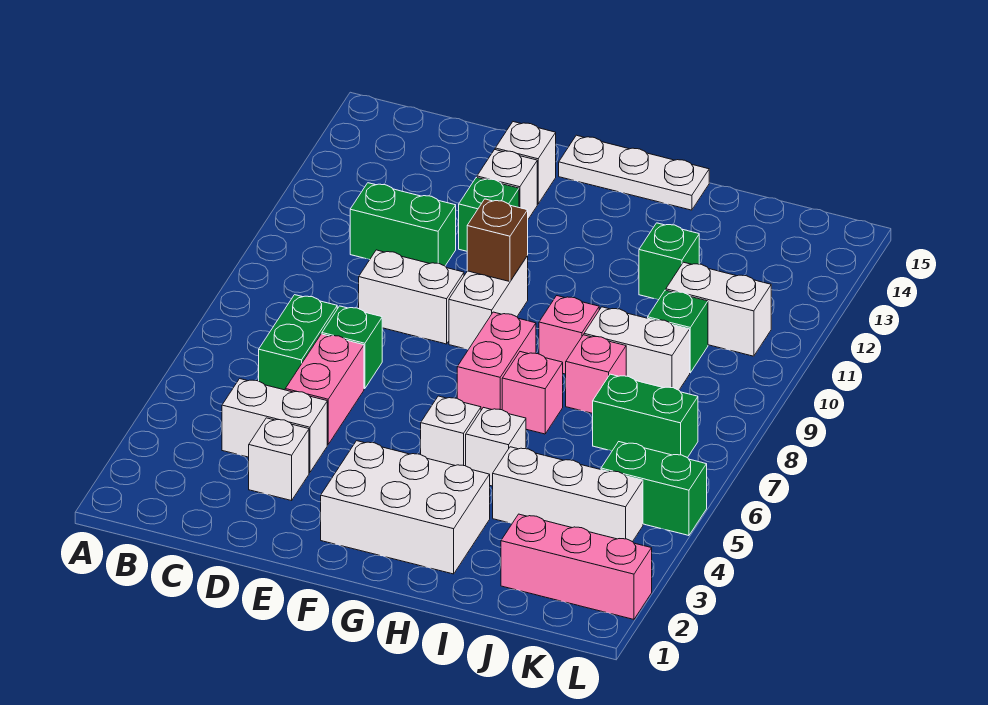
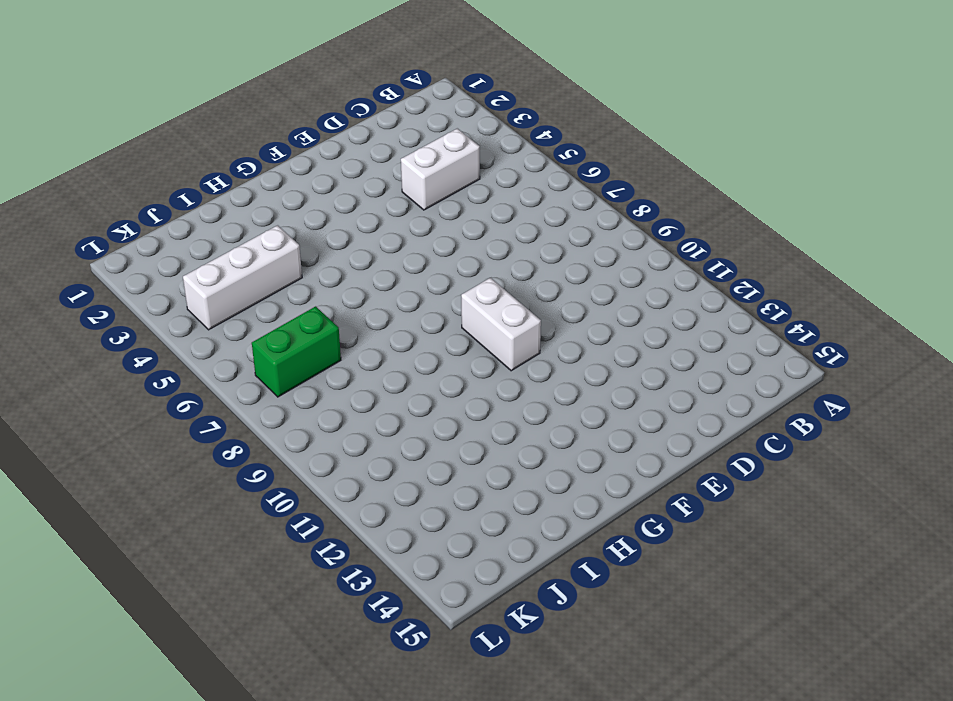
none -> green brick C6:C7 level 1
none -> green brick C11:D11 level 1
none -> white brick D3 level 1

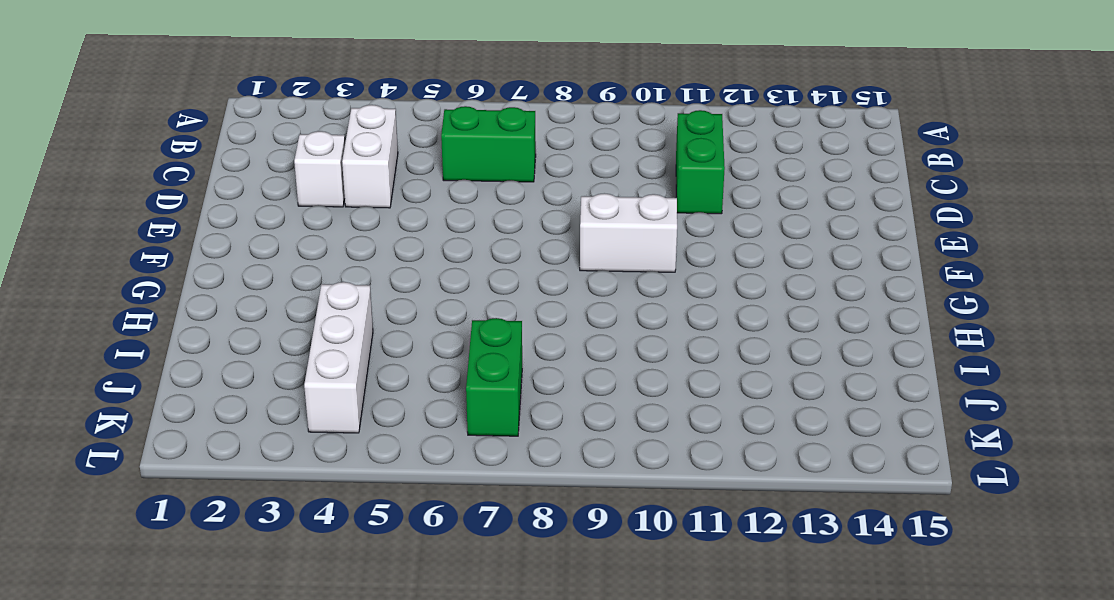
none -> pink brick D5:D6 level 1
none -> green brick D7 level 1
none -> white brick D9:E9 level 1

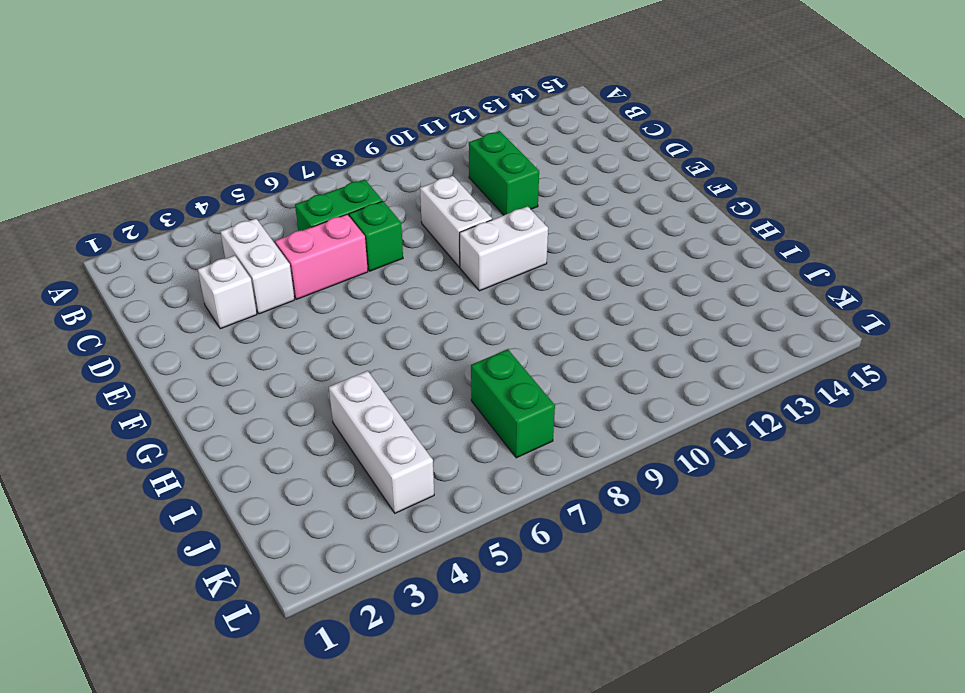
none -> green brick E12 level 1
none -> white brick E13 level 1
none -> white brick E14 level 1

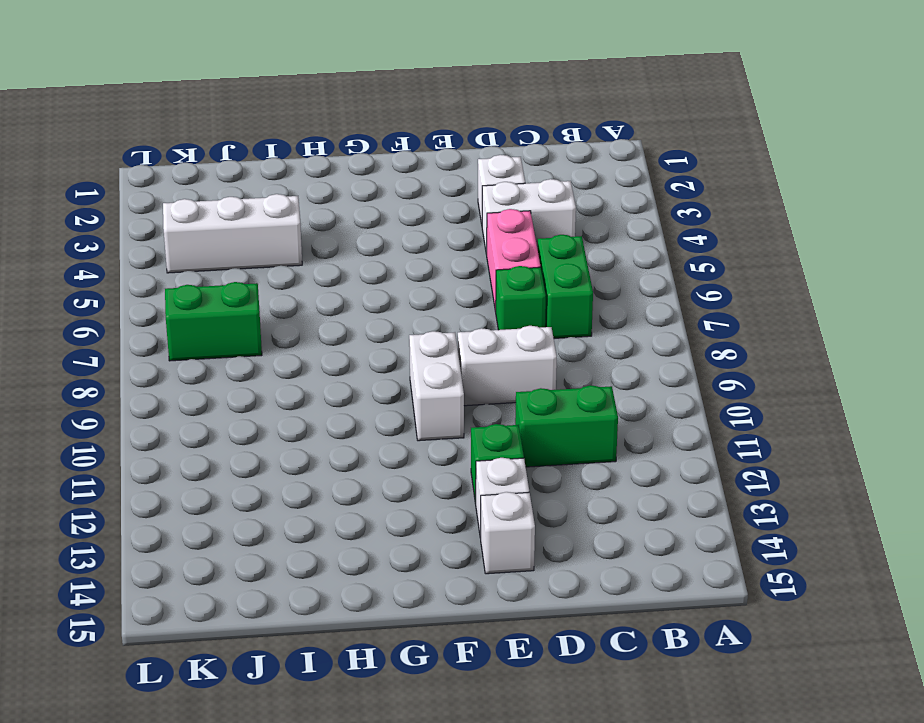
none -> white brick F2:H3 level 1
none -> white plate F15:H15 level 1
none -> white brick G5 level 1

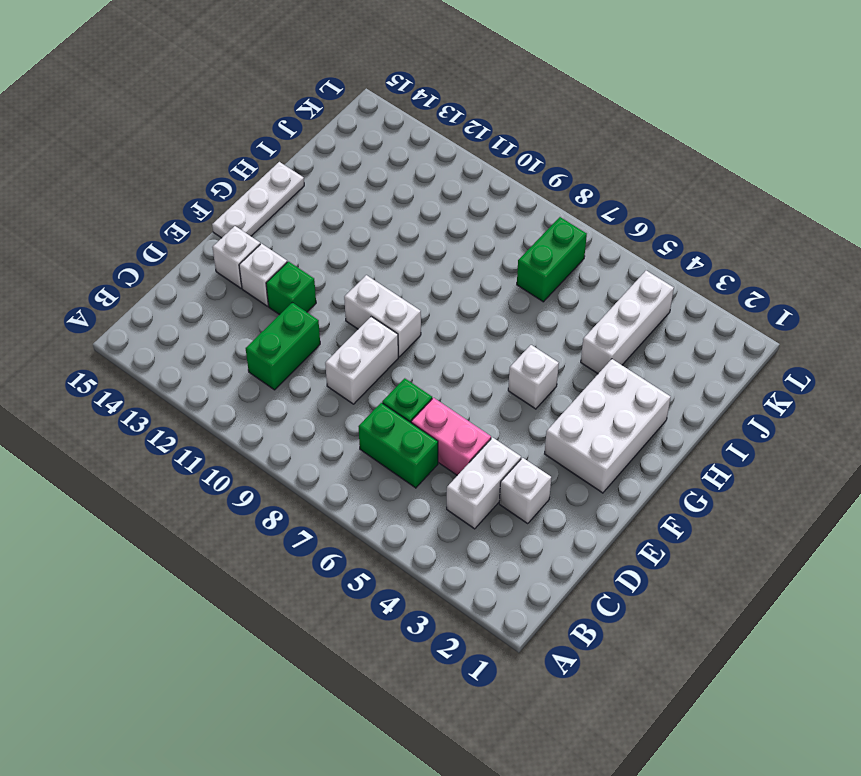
none -> pink brick G7:G8 level 1
none -> white brick H5 level 1
none -> pink brick H7 level 1

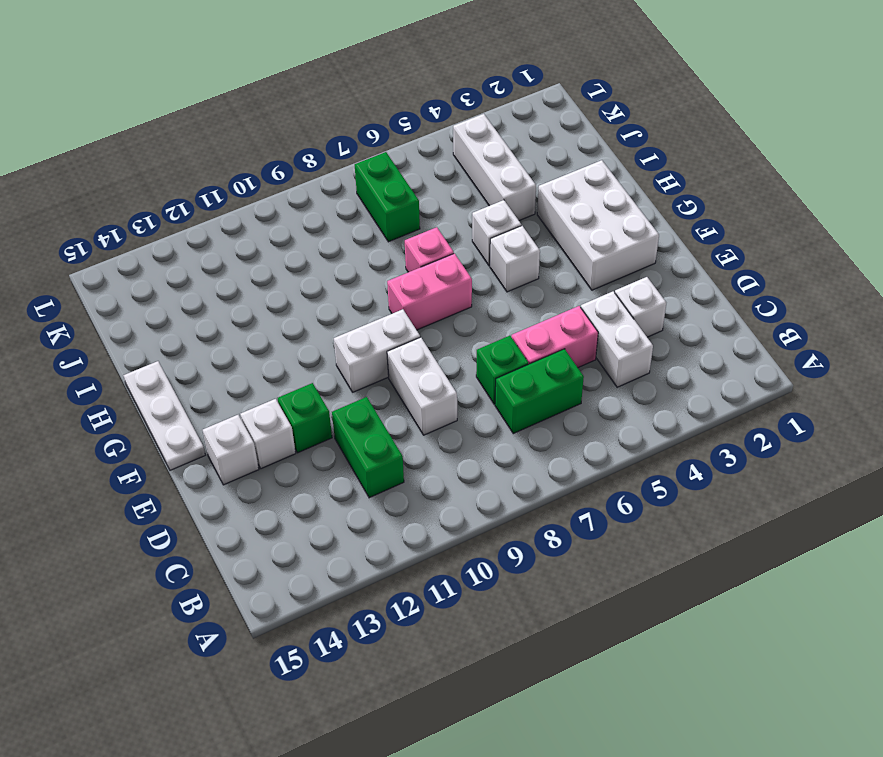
none -> pink brick H9 level 1
none -> pink brick I8 level 1
none -> white brick I9:J9 level 1

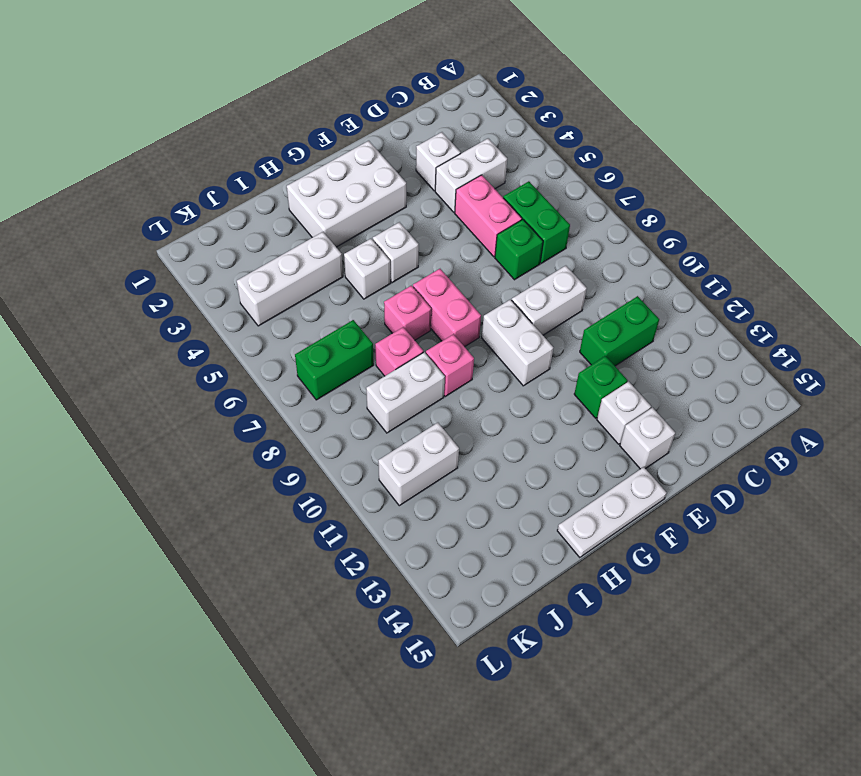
none -> green brick I12 level 1
none -> pink brick J2:L2 level 1
none -> green brick J10 level 1

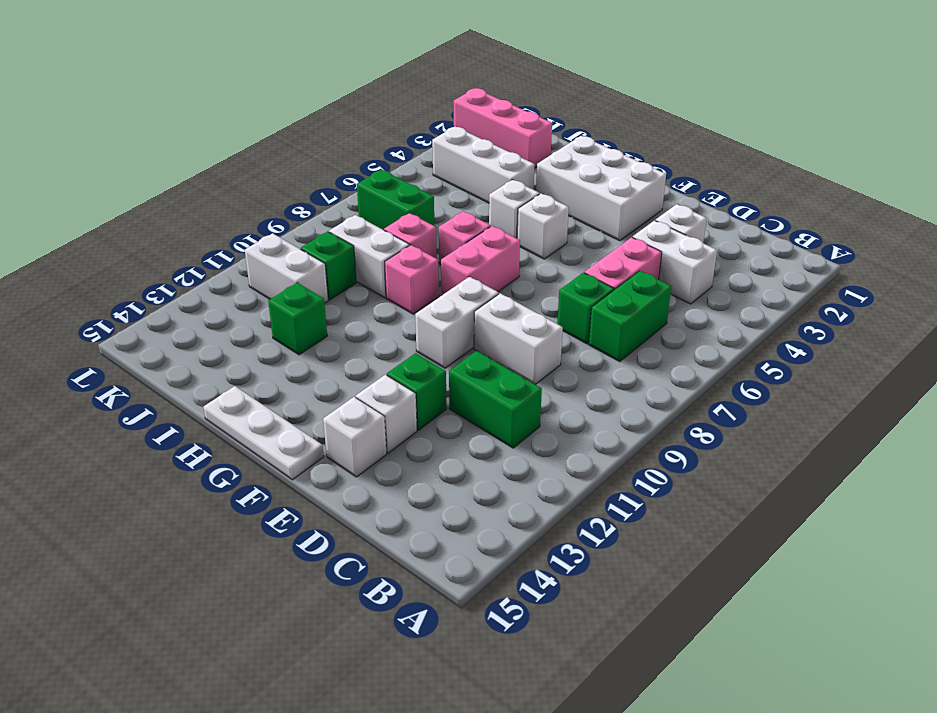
none -> green brick K5:L5 level 1
none -> brown brick F10 level 2

